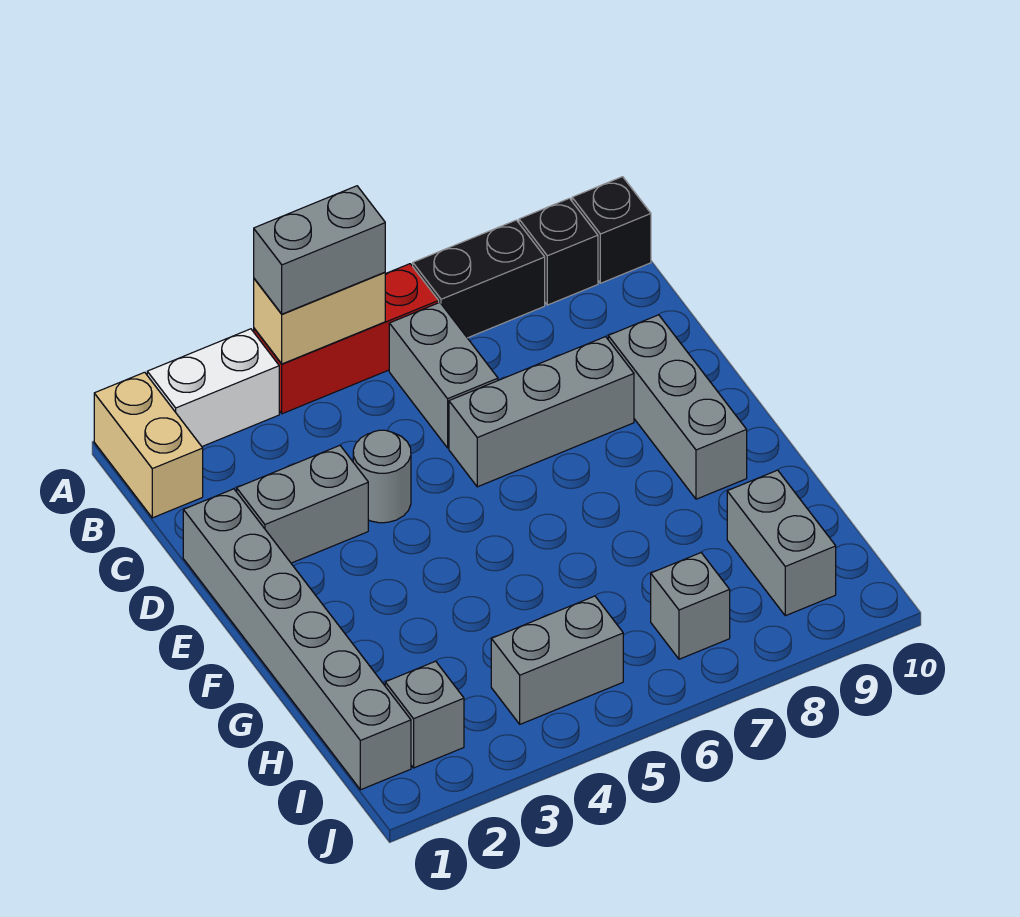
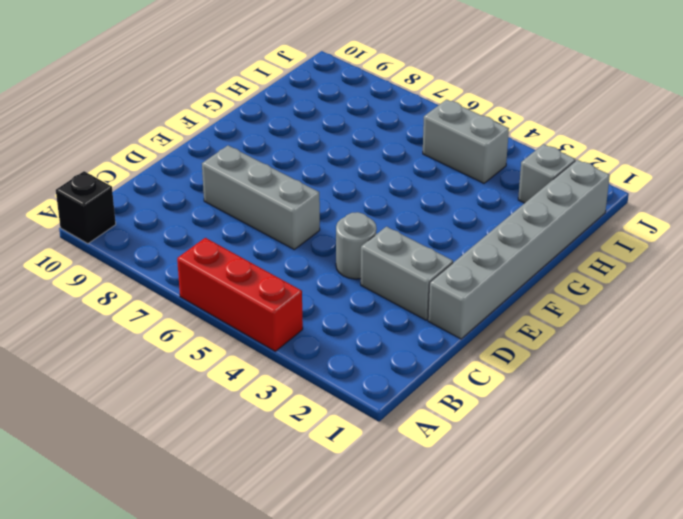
none -> tan brick A1:B1 level 1
none -> white brick A2:A3 level 1
none -> black brick A7:A8 level 1

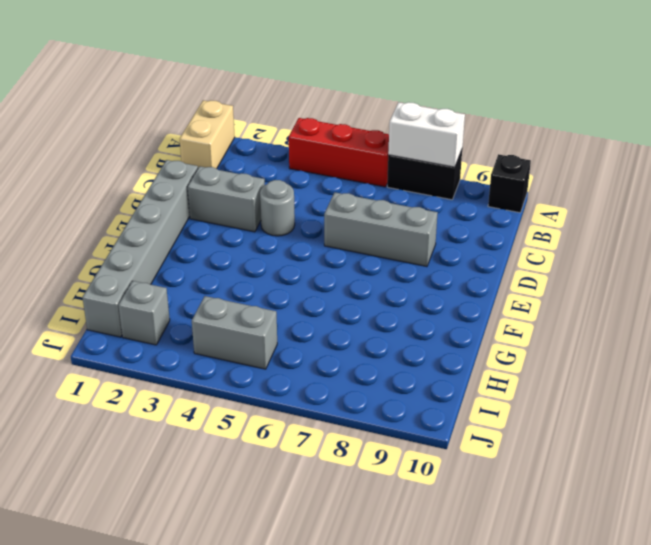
white brick A7:A8 level 2 -> white brick A2:A3 level 1
none -> black brick A9 level 1
none -> grey brick B6:C6 level 1
none -> grey brick D9:F9 level 1

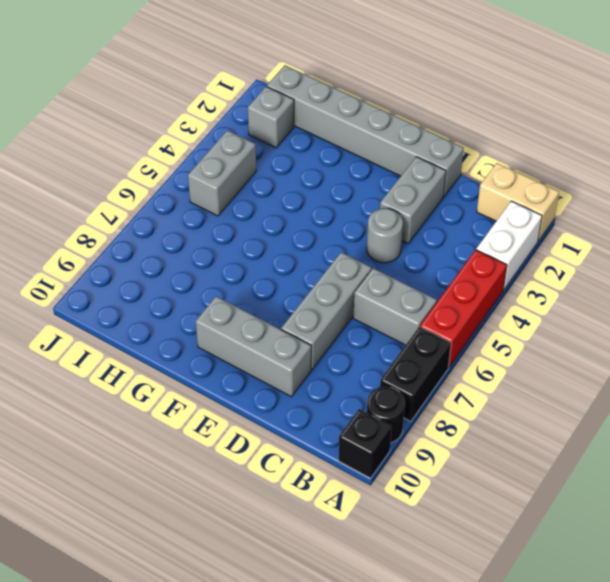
black round brick A9 level 1 -> black brick A9 level 1
none -> grey brick H9:I9 level 1
none -> grey brick I7 level 1
none -> tan brick A4:A5 level 2

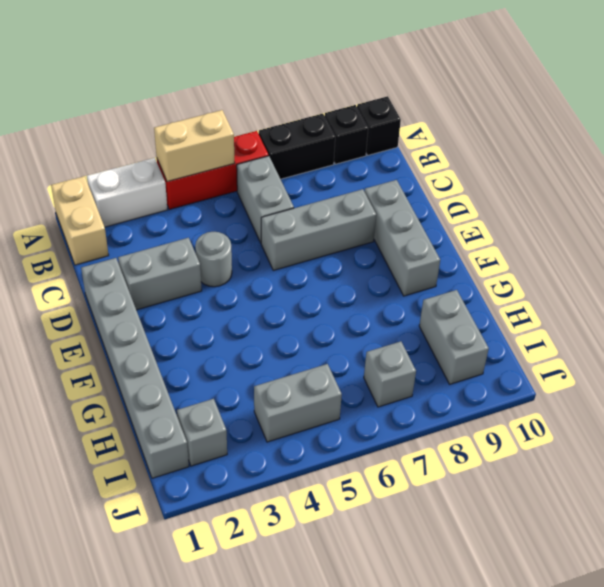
none -> grey brick A4:A5 level 3

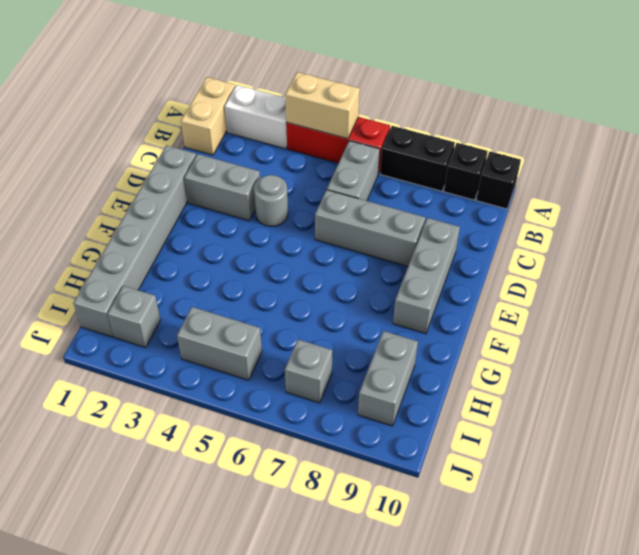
none -> grey brick A4:A5 level 3

